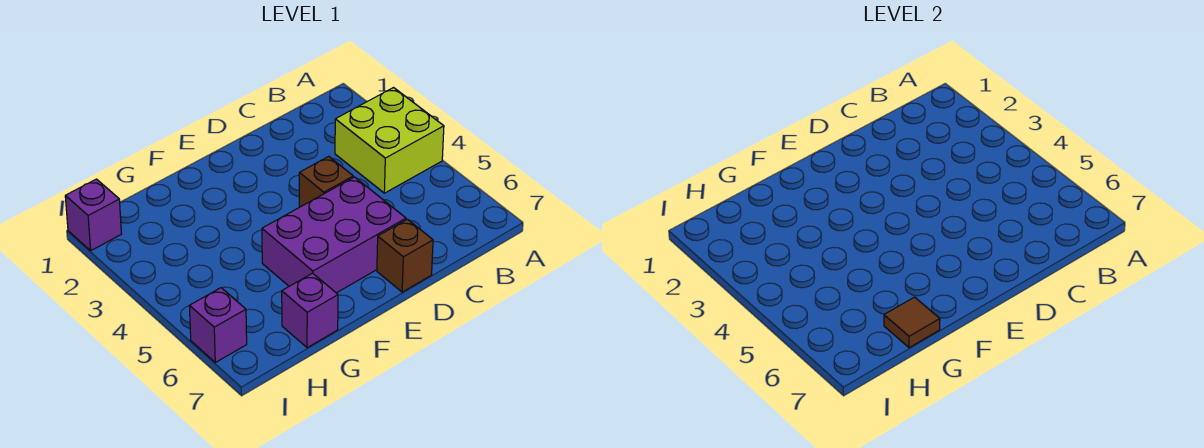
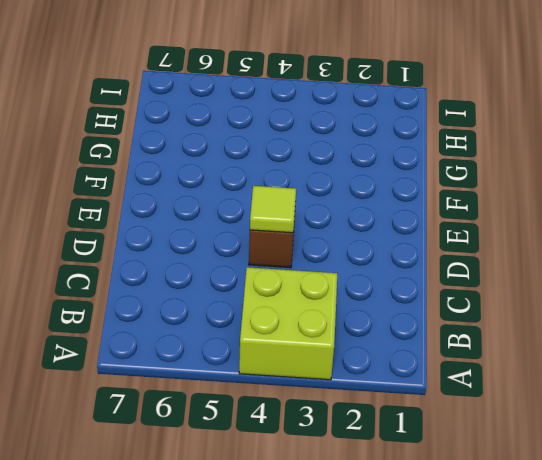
lime tile D4 level 2 -> none
none -> purple brick D5:F6 level 1
none -> brown brick D7 level 1

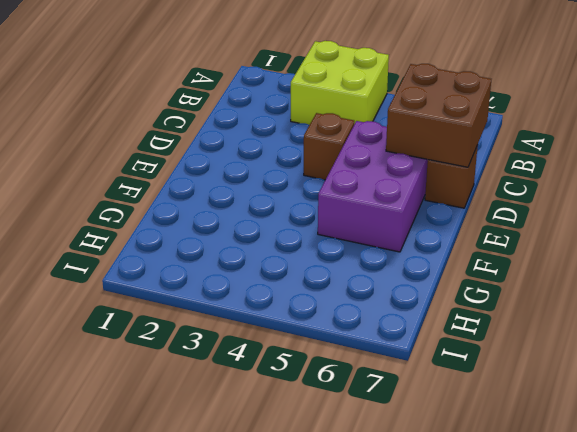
brown brick C6:D7 level 2 -> none
none -> purple brick G7 level 1
none -> purple brick I1 level 1

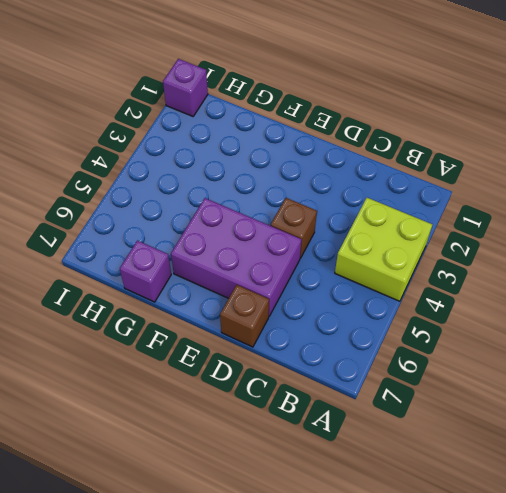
none -> purple brick I6 level 1
none -> brown tile G7 level 2

